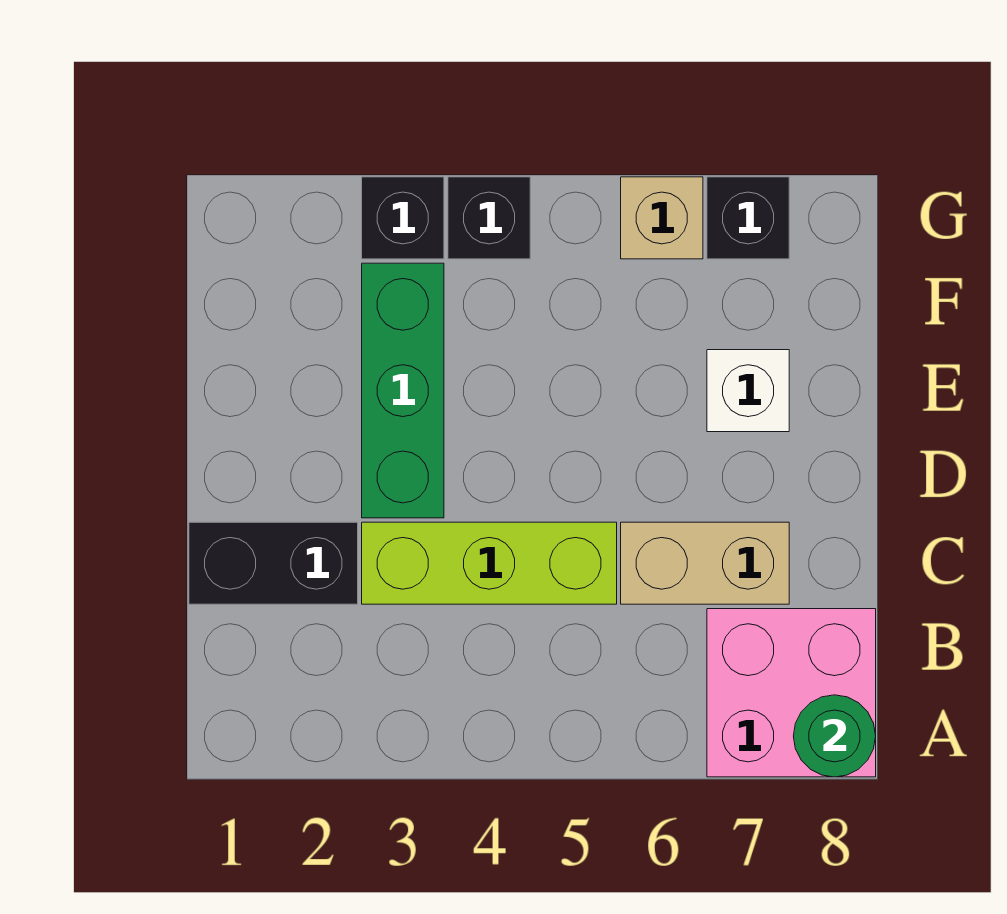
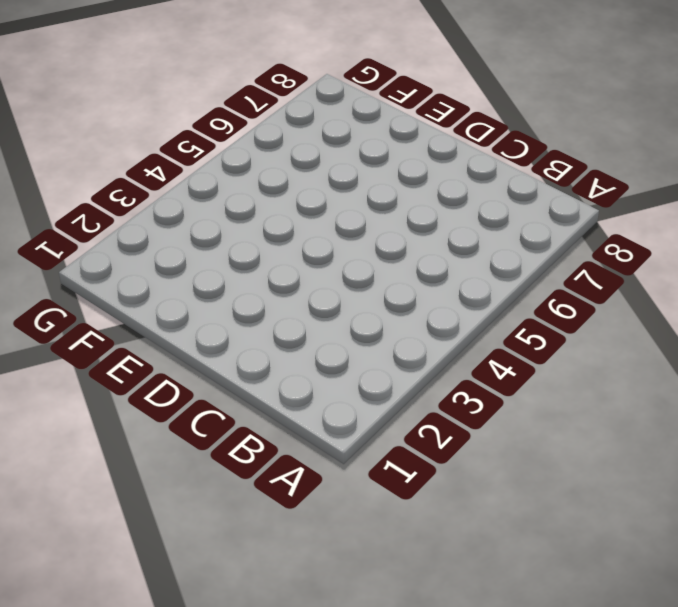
none -> pink brick A7:B8 level 1
none -> black brick C1:C2 level 1

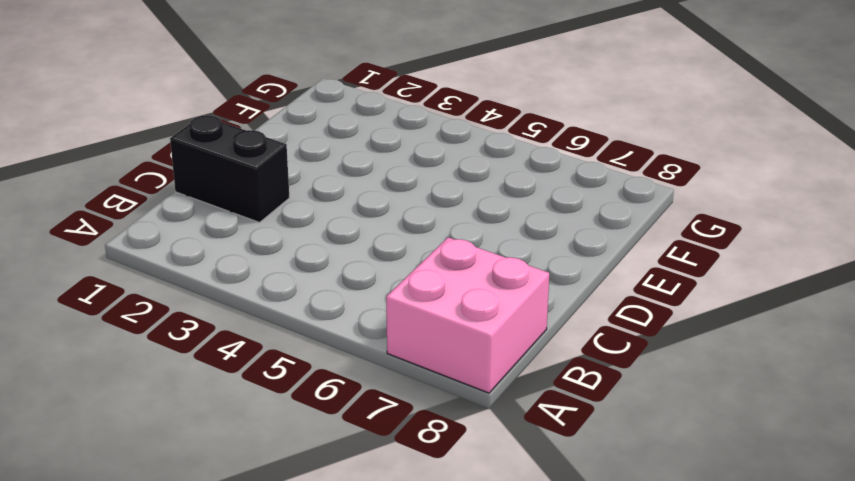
none -> lime brick C3:C5 level 1
none -> tan brick C6:C7 level 1

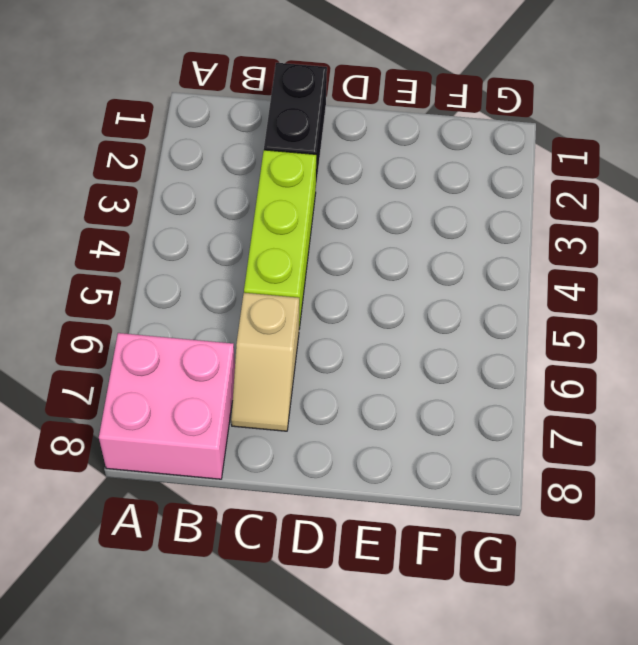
tan slope C6:C7 level 1 top 6 -> tan brick C6:C7 level 1
none -> green brick D3:F3 level 1
none -> white brick E7 level 1

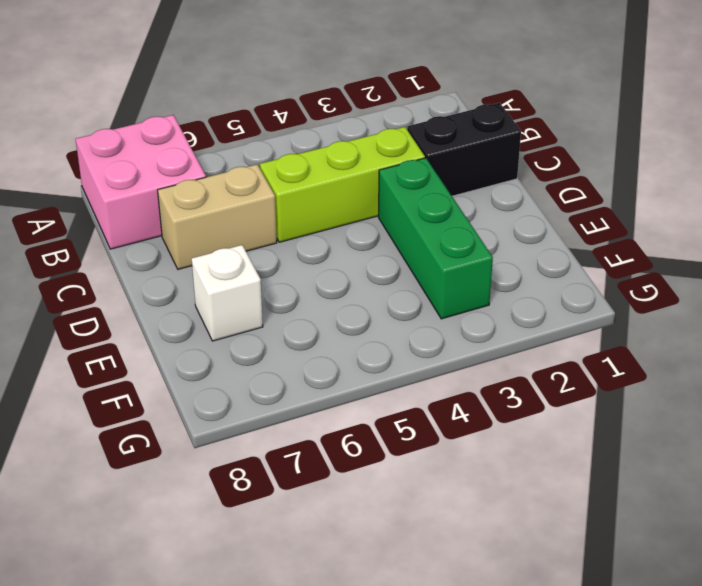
none -> black brick G3 level 1
none -> black brick G4 level 1

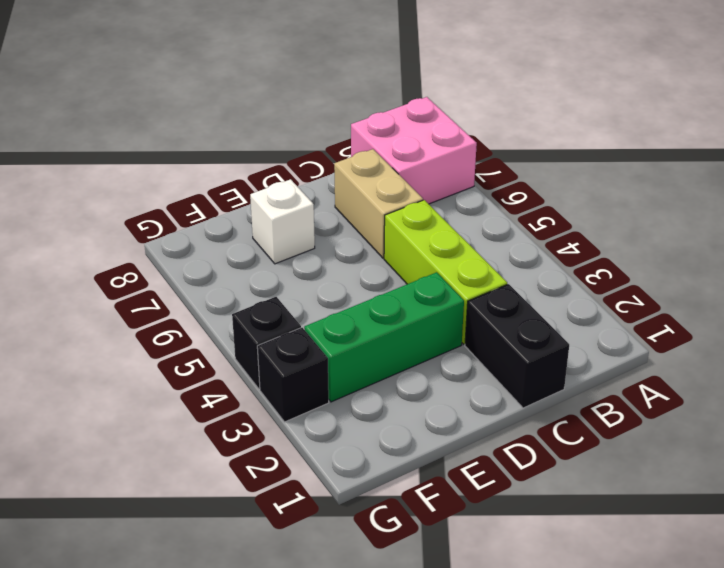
none -> tan brick G6 level 1
none -> black brick G7 level 1

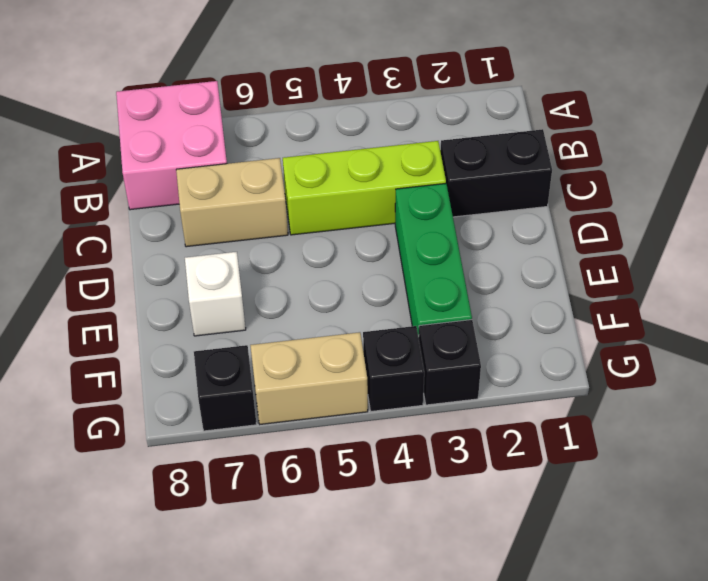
tan brick G5:G6 level 1 -> tan brick G6 level 1
none -> green round brick A8 level 2

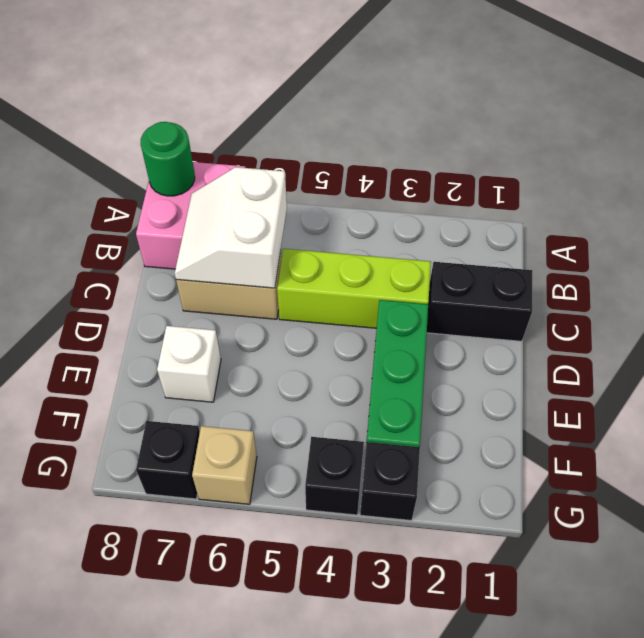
white slope B6:C7 level 2 top 6 -> none

